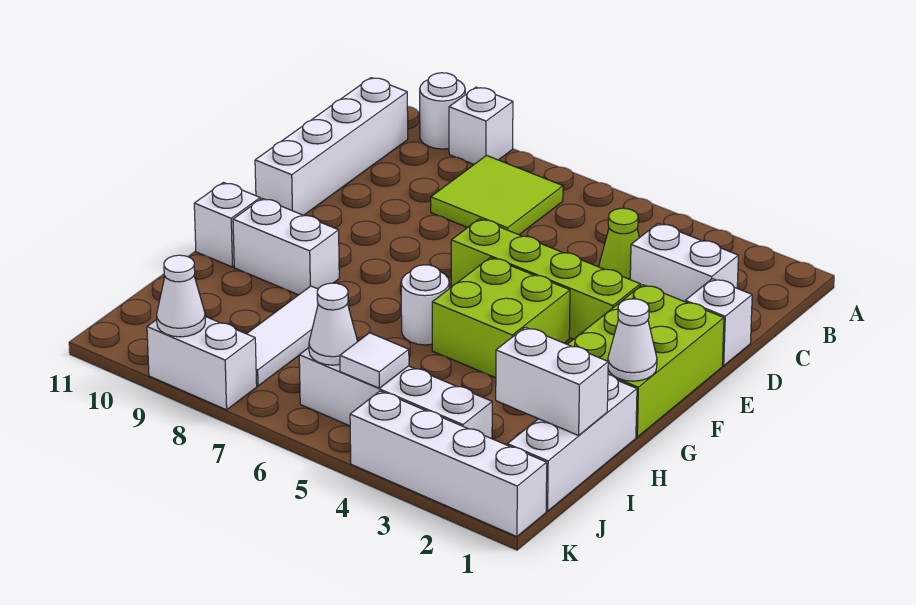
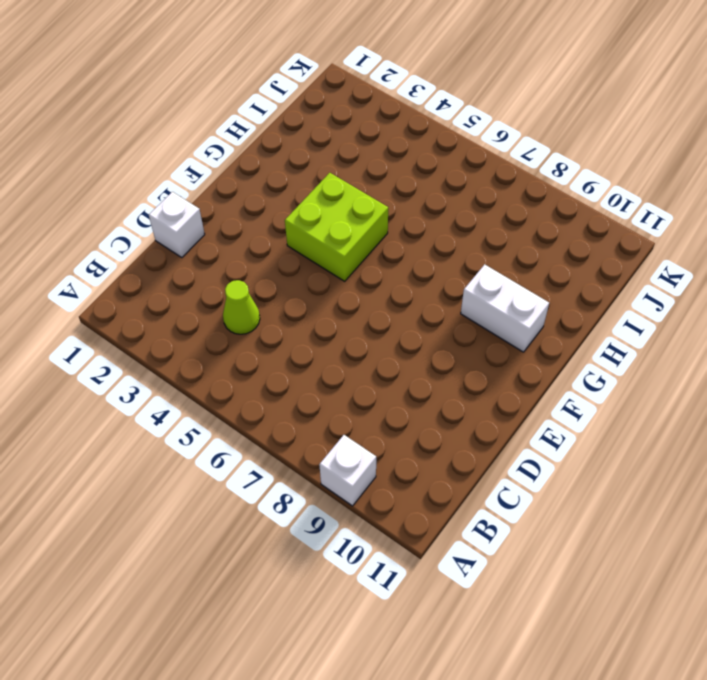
none -> white round brick A10 level 1
none -> lime tile B7:C8 level 1
none -> white brick B11:E11 level 1

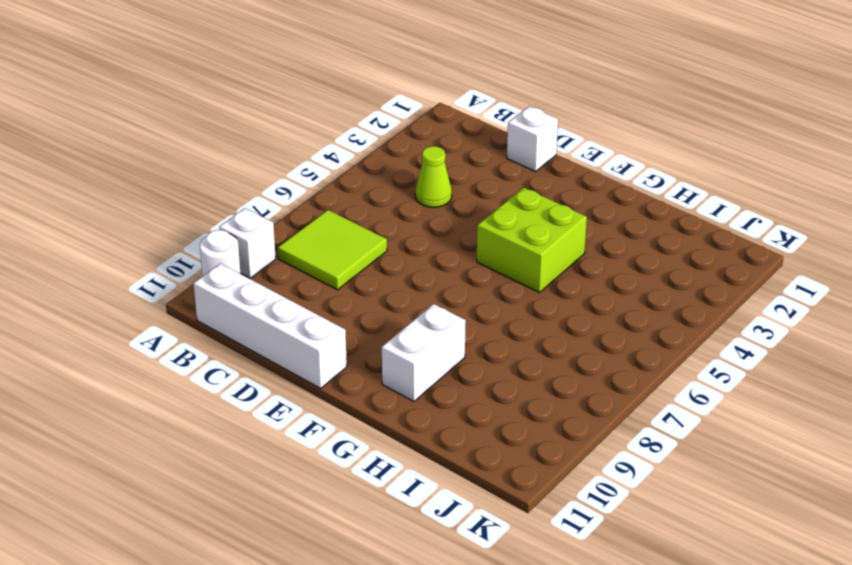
none -> white brick C2:C3 level 1
none -> lime brick E1:G2 level 1
none -> lime brick E3:E6 level 1

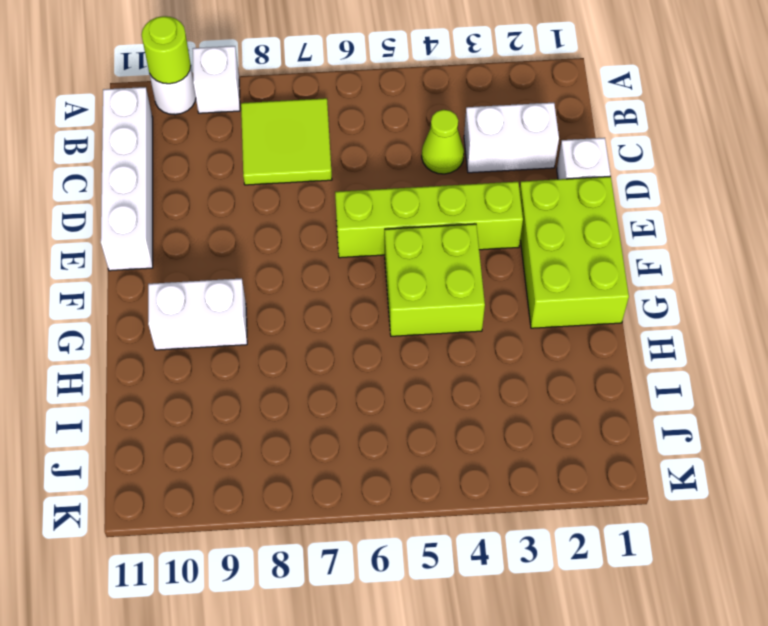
lime round brick A10 level 2 -> none
none -> white round brick G6 level 1
none -> white brick G11 level 1
none -> white brick H1:J1 level 1

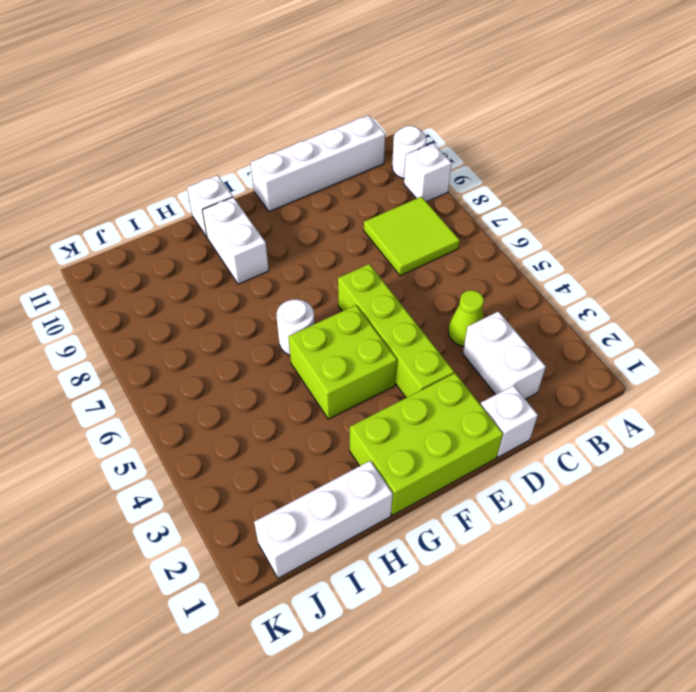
none -> white tile H8:J8 level 1
none -> white brick J3:J6 level 1
none -> white brick K1:K4 level 1

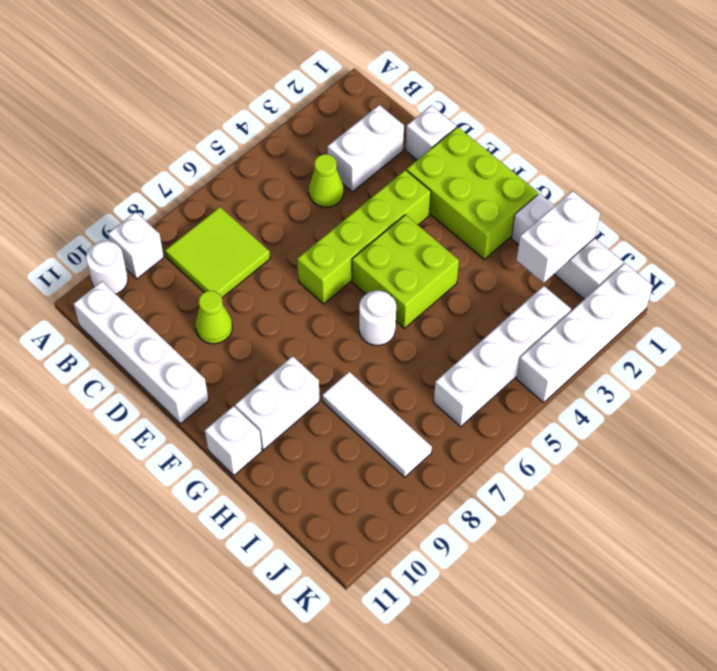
lime cone D9 level 1 -> none
none -> white brick K8:K9 level 1
none -> white cone G1 level 2
none -> white tile J5 level 2

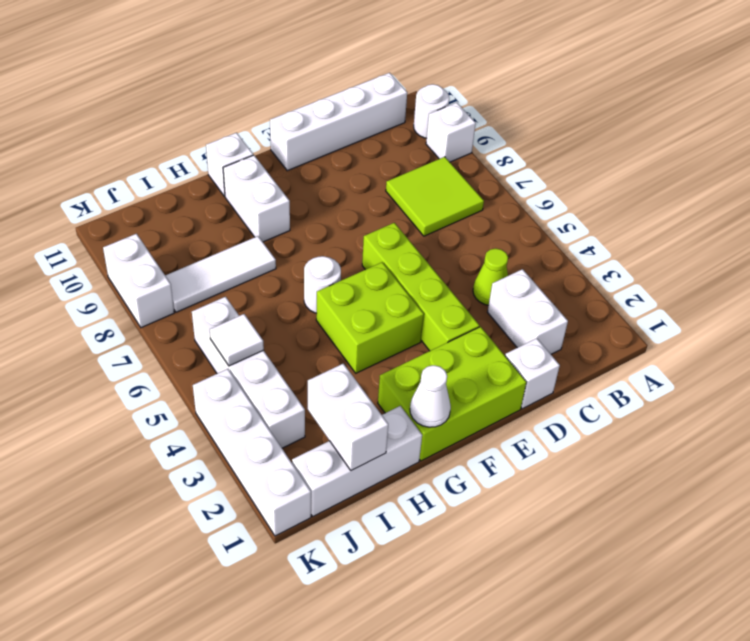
none -> white cone J6 level 2
none -> white cone K9 level 2

